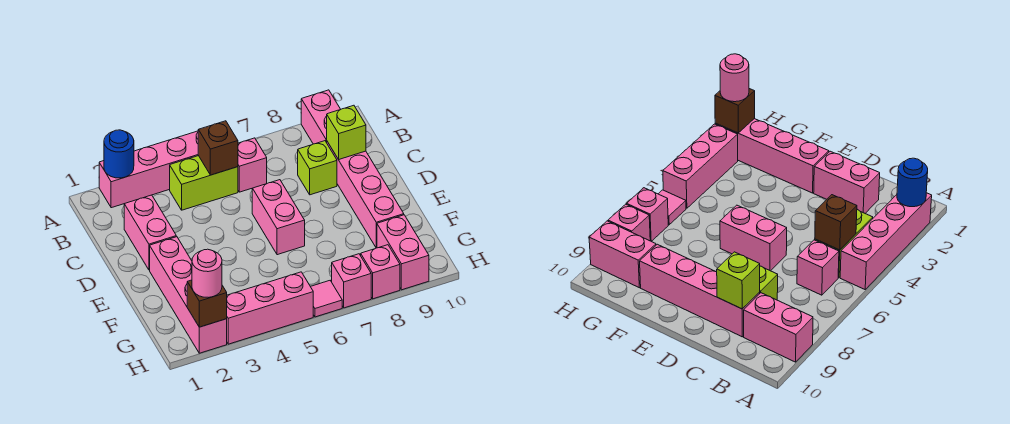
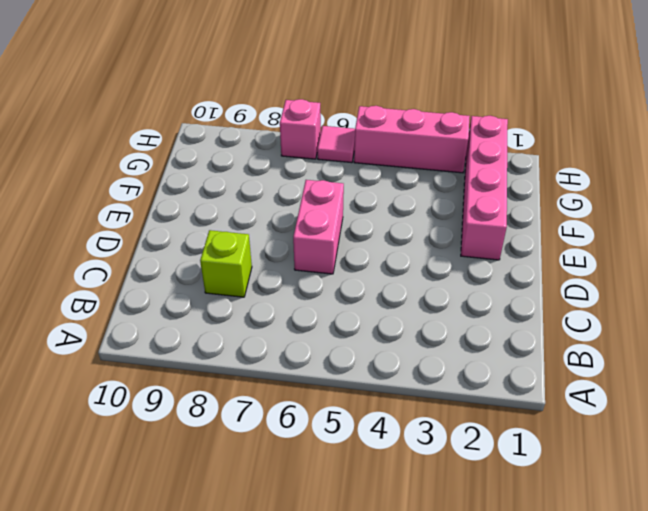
none -> pink brick A2:A5 level 1
none -> pink brick A9:B9 level 1
none -> lime brick B4:B5 level 1

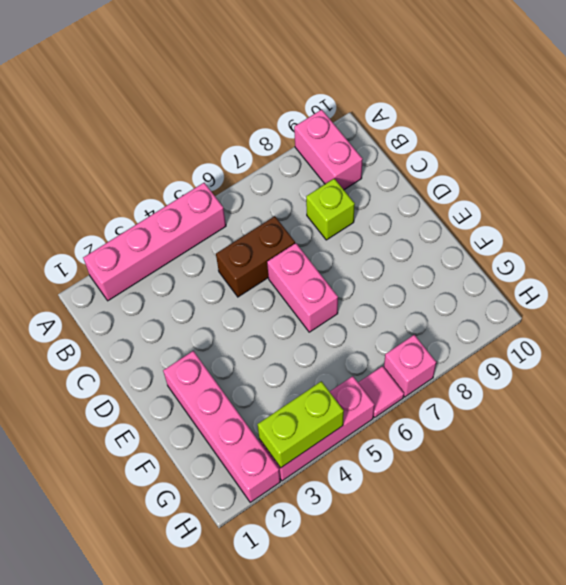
brown brick C5:C6 level 1 -> none
lime brick H3:H4 level 2 -> lime brick B4:B5 level 1
none -> pink brick B6 level 1
none -> pink brick C2:D2 level 1
none -> pink brick C9:F9 level 1

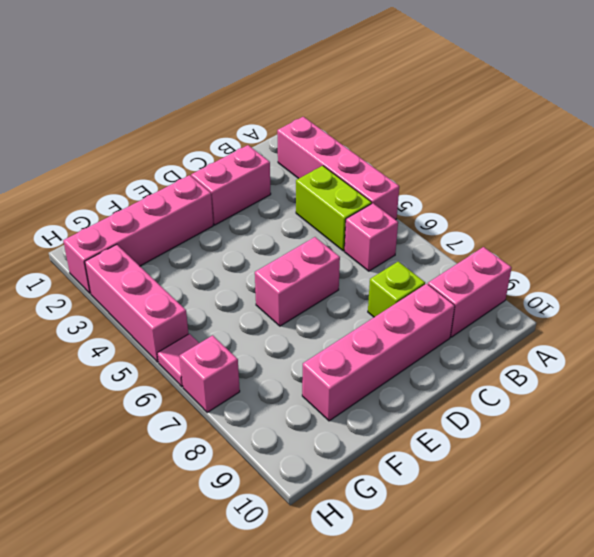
none -> pink brick G9:H9 level 1
none -> pink brick H8 level 1
none -> blue round brick A2 level 2

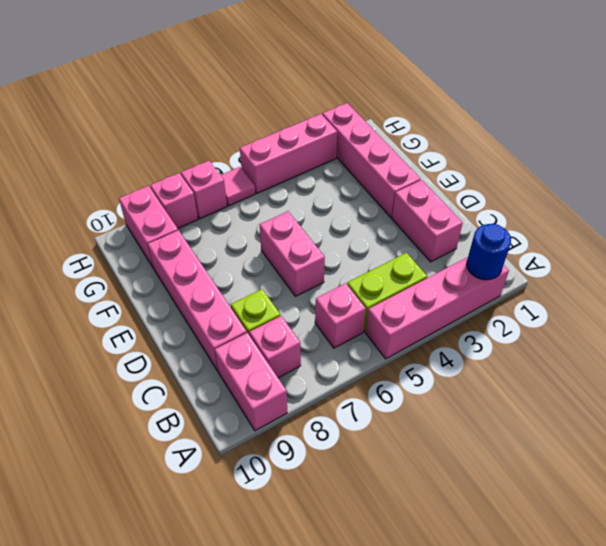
pink brick B8 level 1 -> none
none -> brown brick B5 level 2
none -> lime brick C9 level 2
none -> brown brick H2 level 2

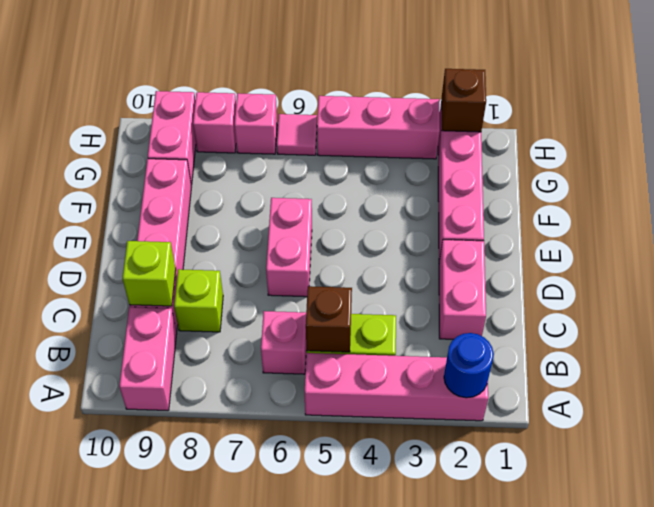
none -> pink round brick H2 level 3

